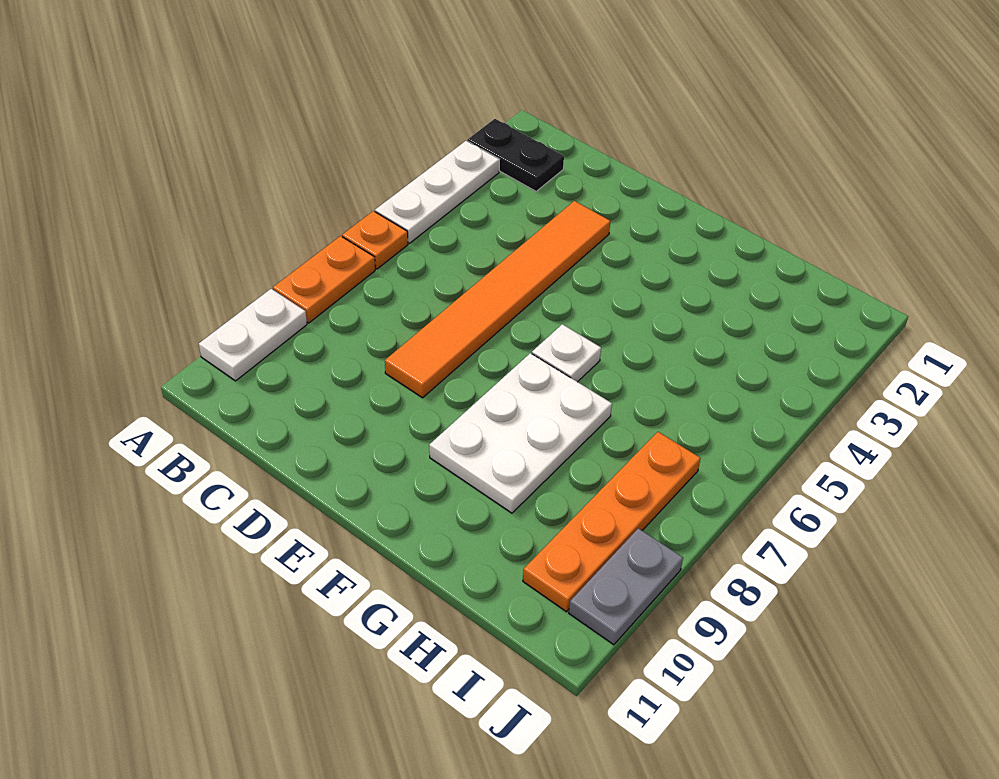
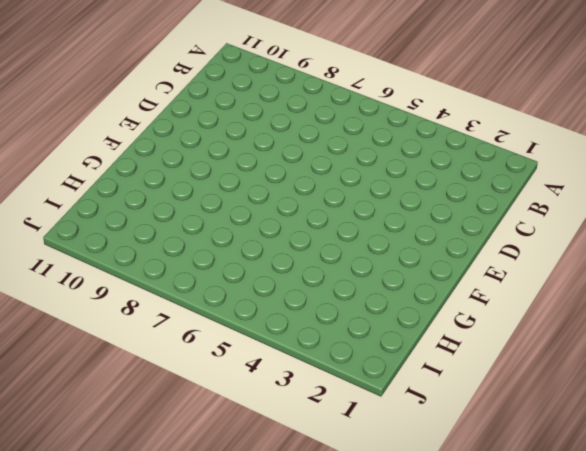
none -> black plate A2:B2 level 1
none -> white plate A3:A5 level 1

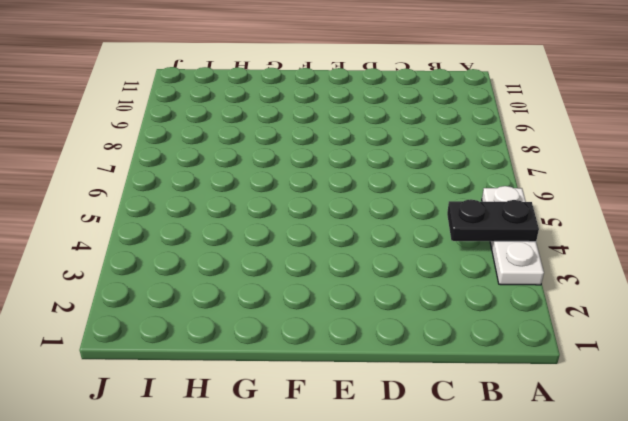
black plate A4:B4 level 2 -> black plate A2:B2 level 1
none -> orange plate A6 level 1
none -> orange plate A7:A8 level 1

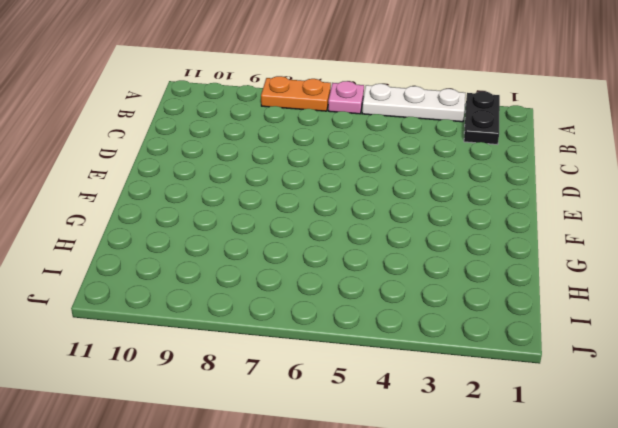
pink plate A6 level 1 -> orange plate A6 level 1
none -> white plate A9:A10 level 1
none -> orange tile D3:D8 level 1

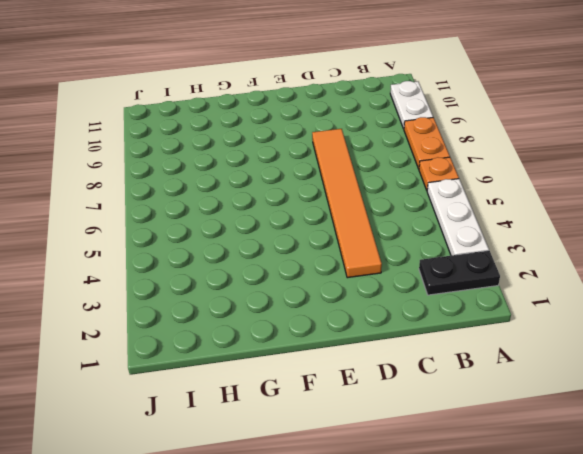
none -> white plate F6 level 1
none -> white plate F7:G9 level 1

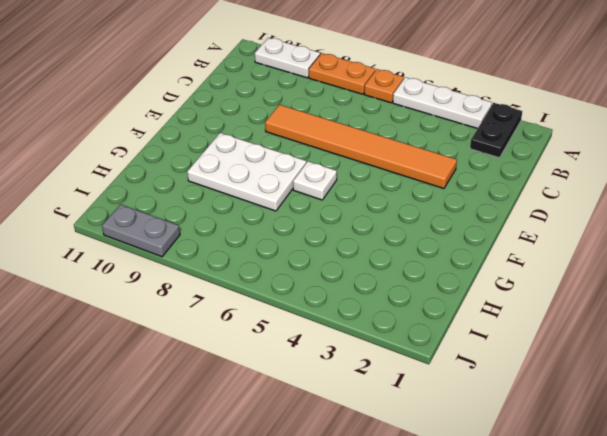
none -> orange plate I7:I10 level 1

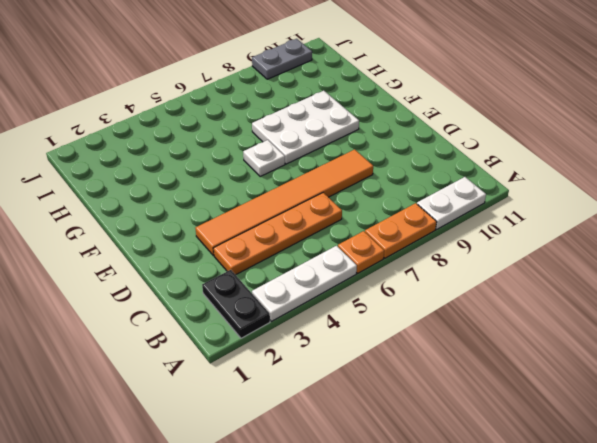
orange plate C3:C6 level 1 -> orange plate I7:I10 level 1

